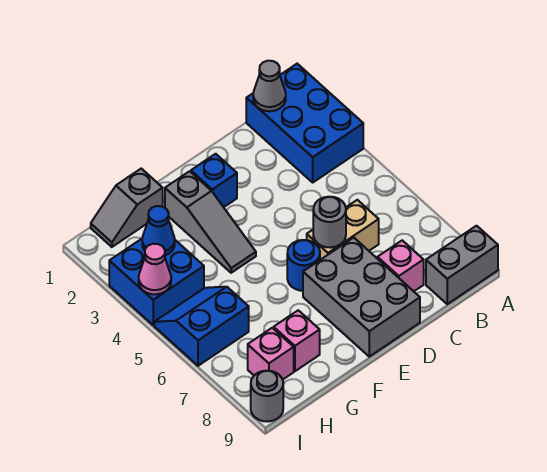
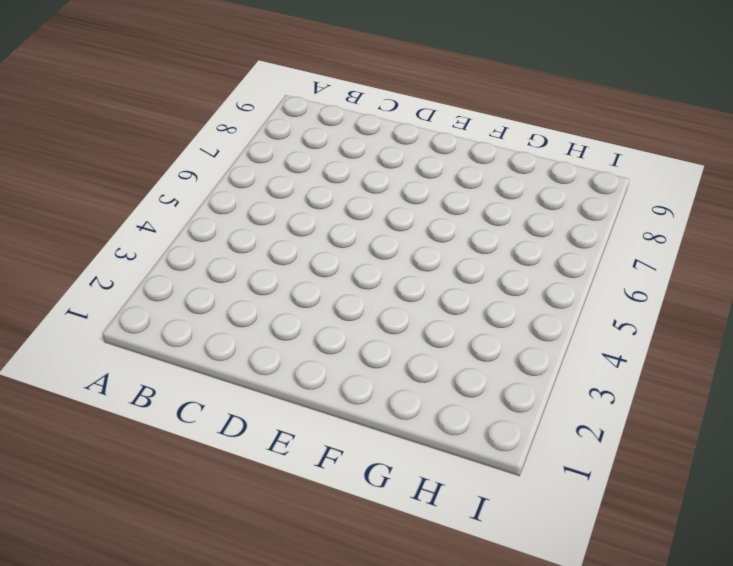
none -> blue brick A1:B3 level 1
none -> grey brick A9:B9 level 1
none -> tan brick C6:D6 level 1

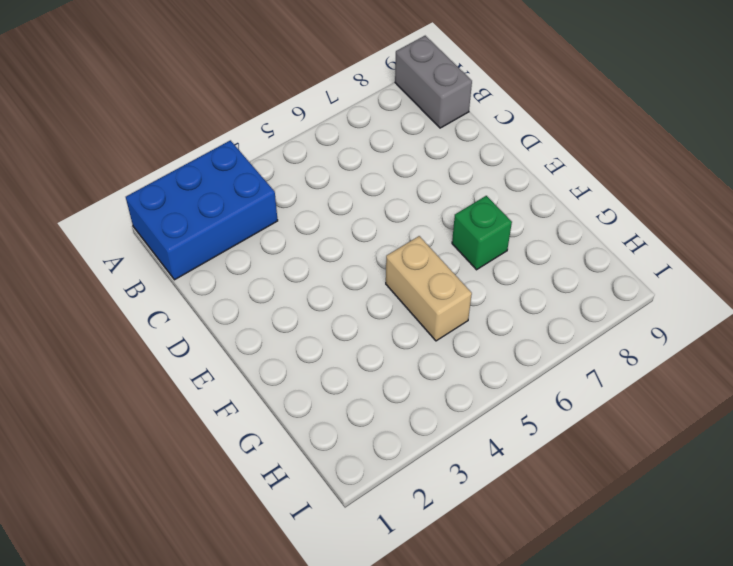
tan brick F5:G5 level 1 -> tan brick C6:D6 level 1
green brick F7 level 1 -> none
none -> pink brick C8 level 1
none -> grey brick D7:E9 level 1
none -> blue brick E2 level 1

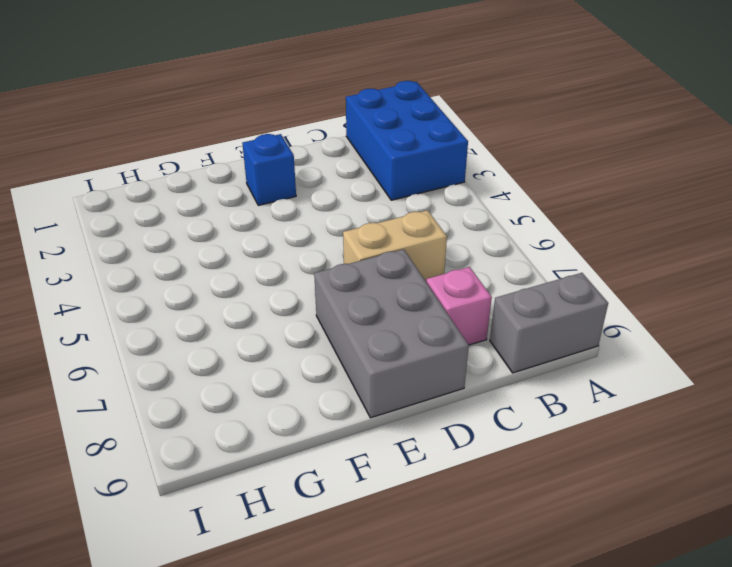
none -> blue round brick E6 level 1
none -> grey slope F2:F4 level 1 top 2
none -> grey slope G1:H1 level 1 top G

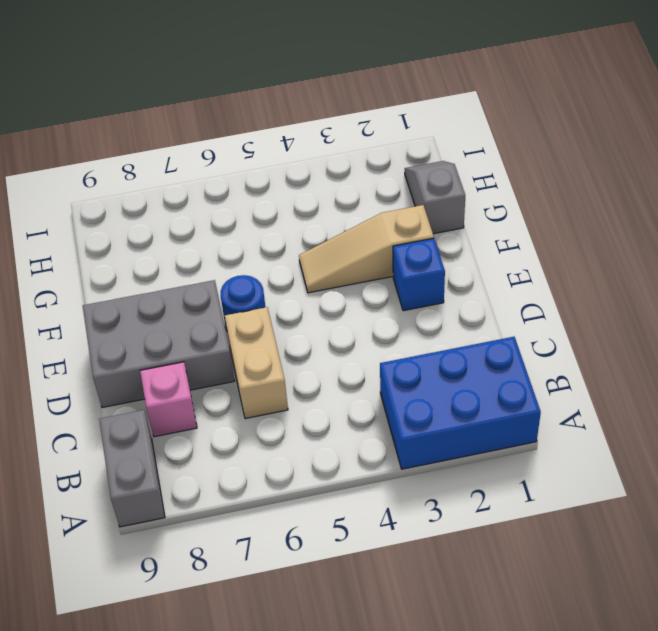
tan slope F2:F4 level 1 top 2 -> grey slope F2:F4 level 1 top 2
none -> pink brick G8 level 1
none -> blue brick H3:I4 level 1
none -> blue slope H5:I6 level 1 top 6

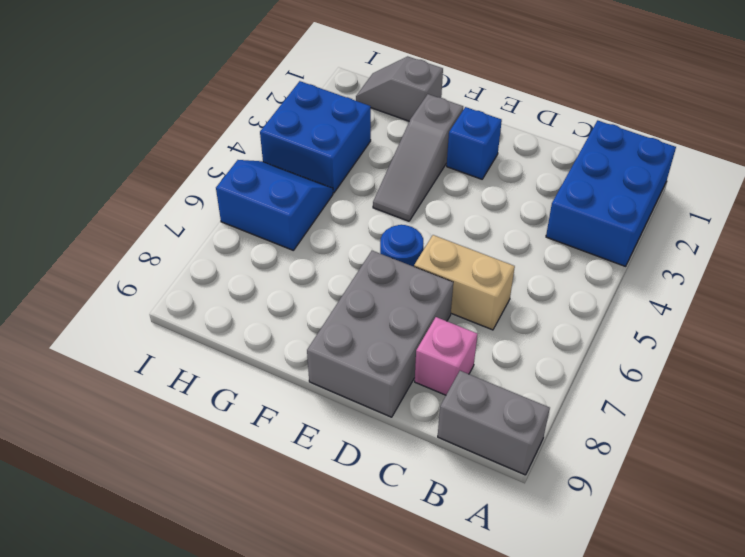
none -> pink brick G8 level 1
none -> pink brick H8 level 1
none -> grey round brick I9 level 1

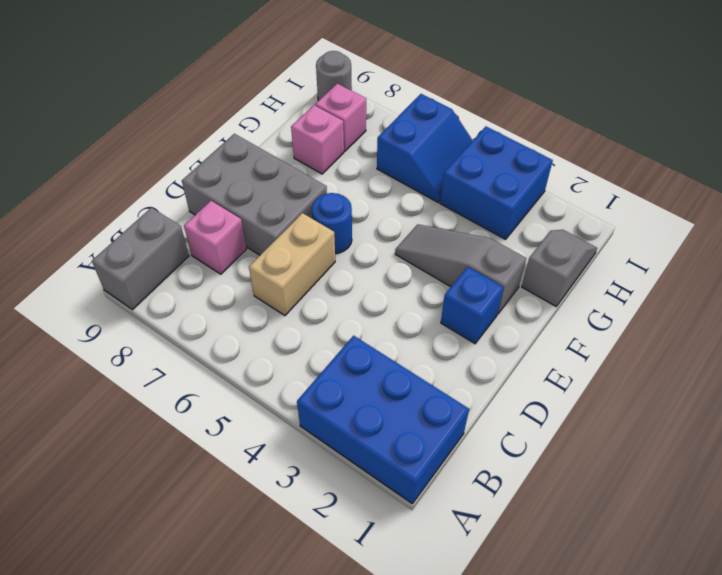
none -> grey cone B1 level 2
none -> grey round brick D6 level 2
none -> blue cone H3 level 2

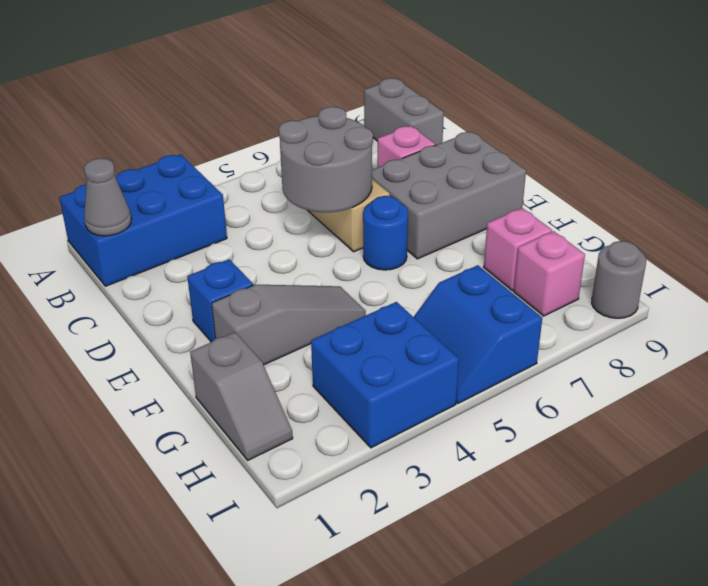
grey round brick C5:D6 level 2 -> grey round brick D6 level 2
none -> blue cone H3 level 2
none -> pink cone I4 level 2

